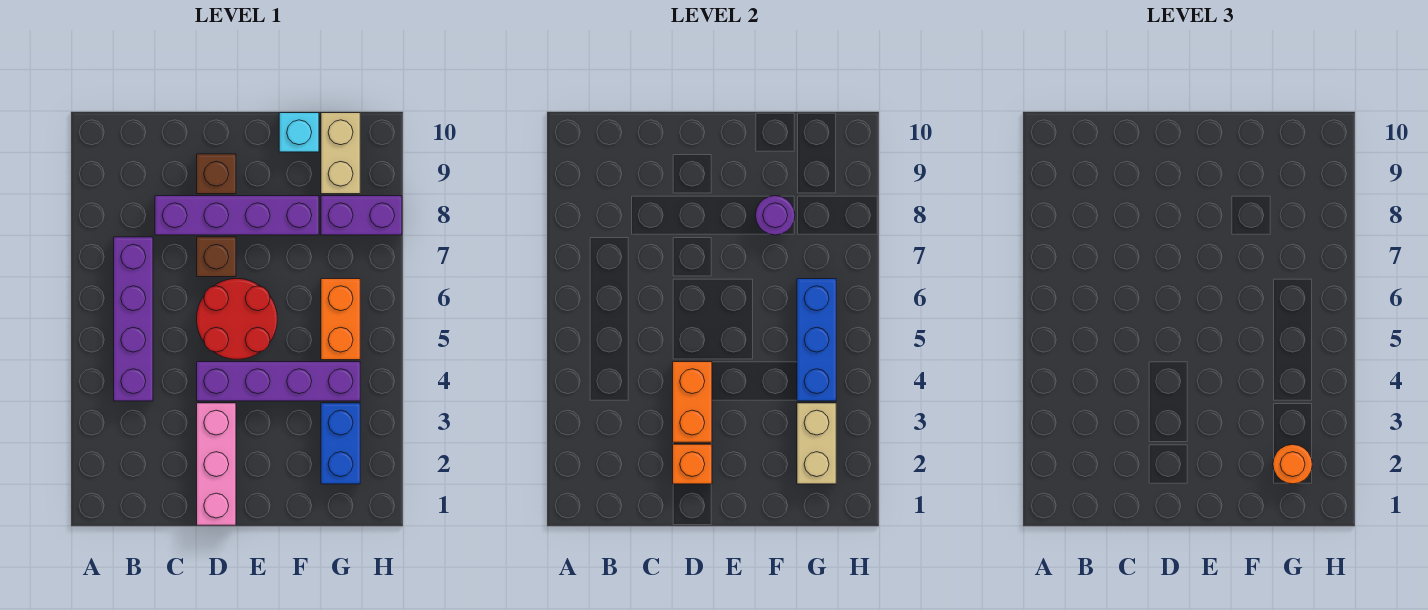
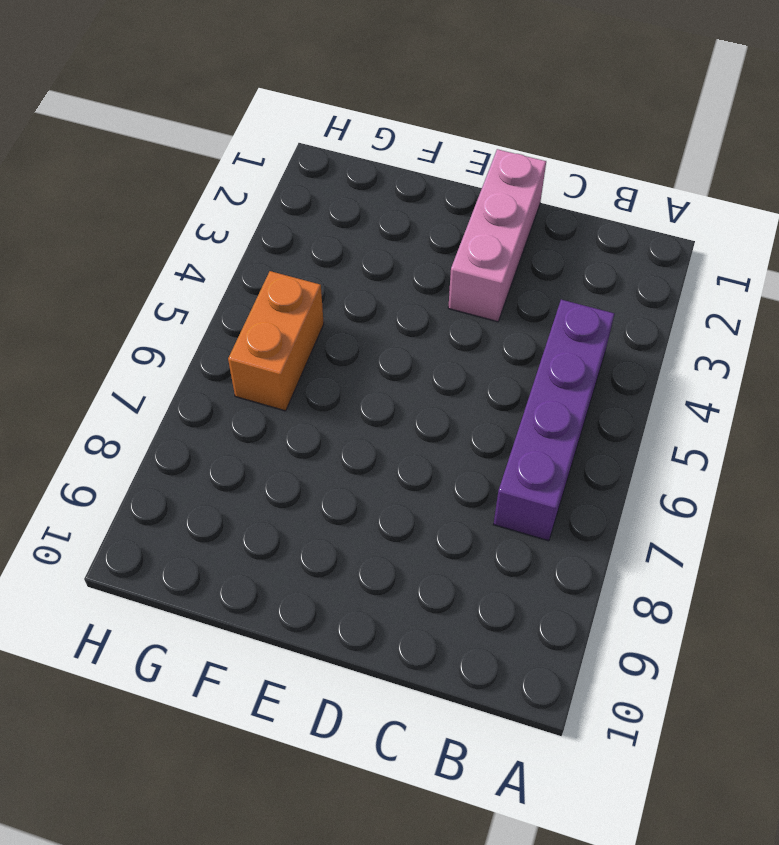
none -> purple brick C8:F8 level 1
none -> purple brick D4:G4 level 1
none -> red round brick D5:E6 level 1

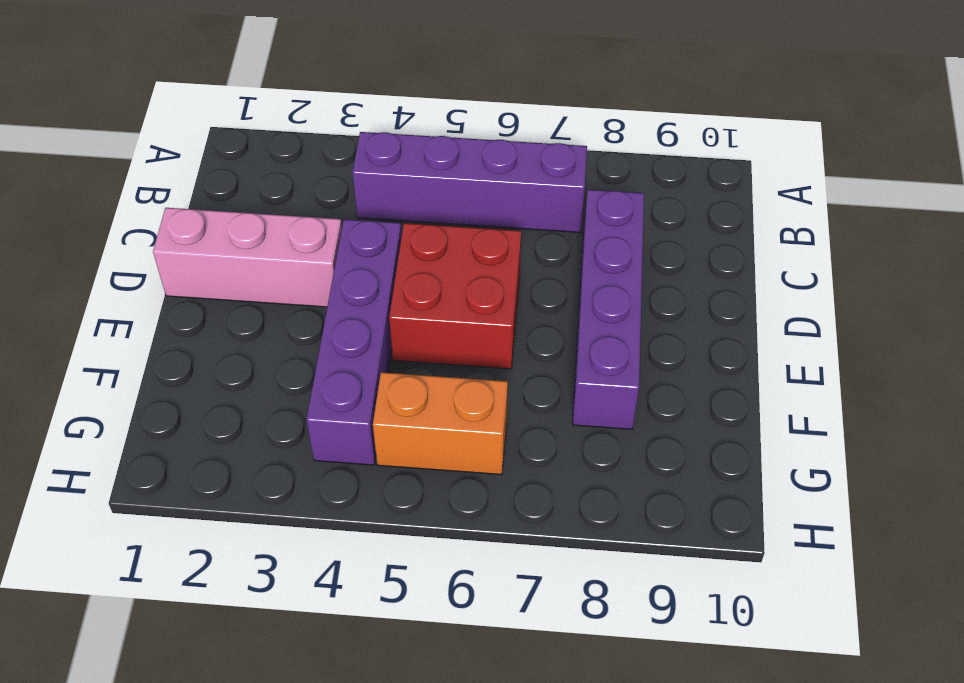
red brick D5:E6 level 1 -> red round brick D5:E6 level 1
none -> brown brick D7 level 1
none -> brown brick D9 level 1
none -> cyan brick F10 level 1

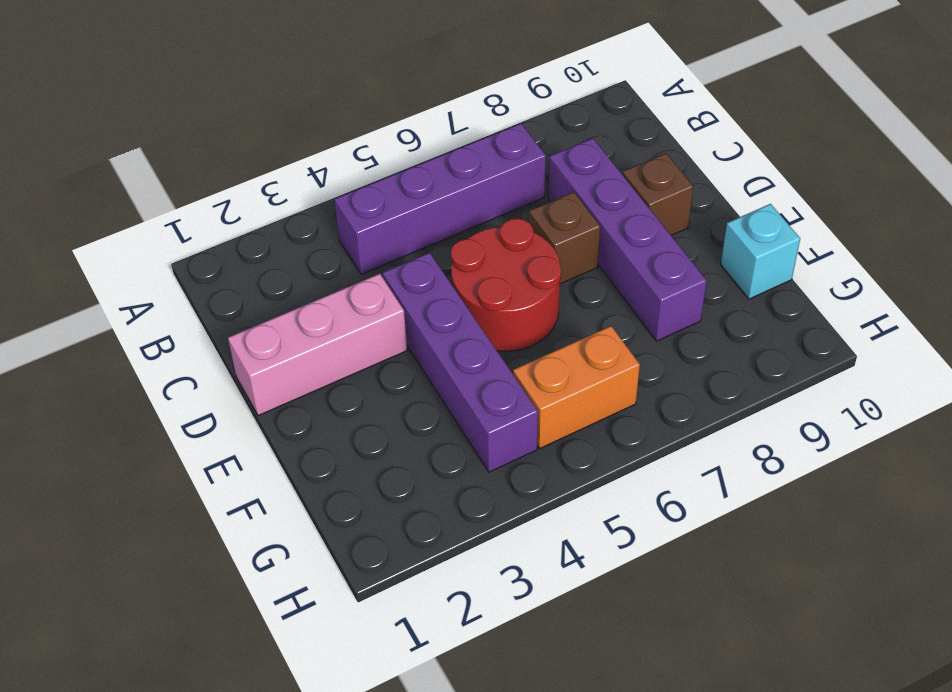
none -> blue brick G2:G3 level 1
none -> purple brick G8:H8 level 1
none -> tan brick G9:G10 level 1

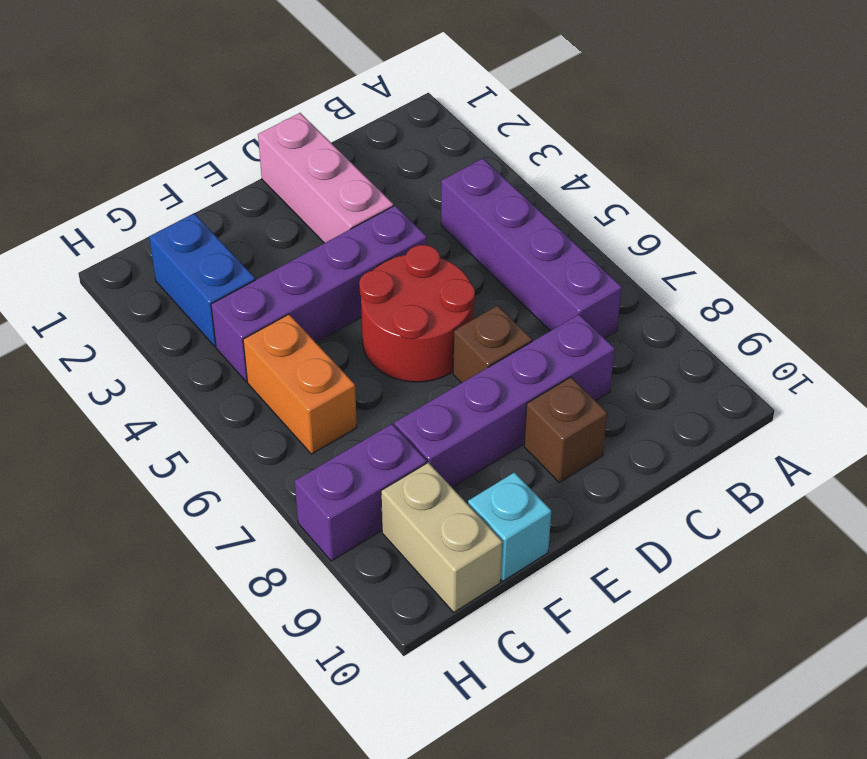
none -> orange brick D2 level 2
none -> orange brick D3:D4 level 2
none -> purple round brick F8 level 2

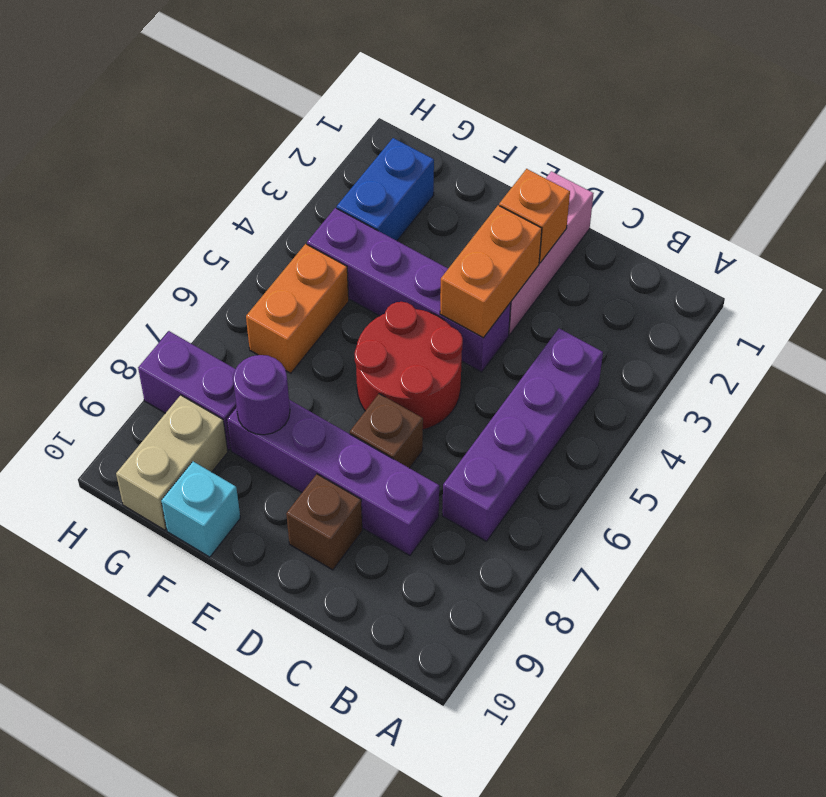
none -> tan brick G2:G3 level 2
none -> blue brick G4:G6 level 2
none -> orange round brick G2 level 3

